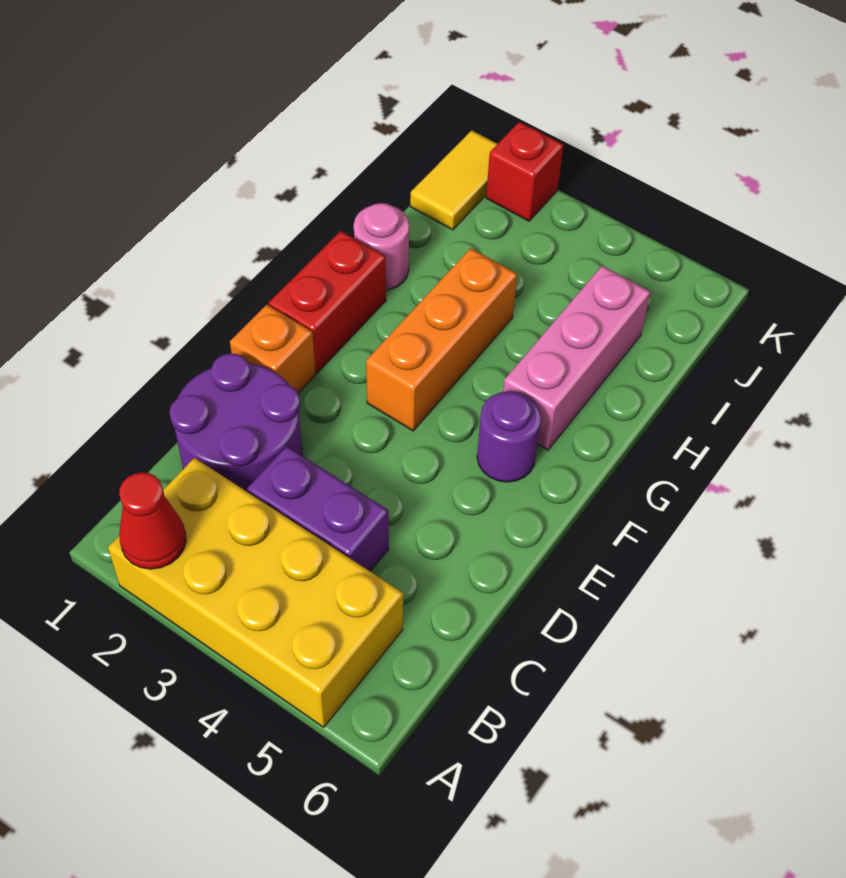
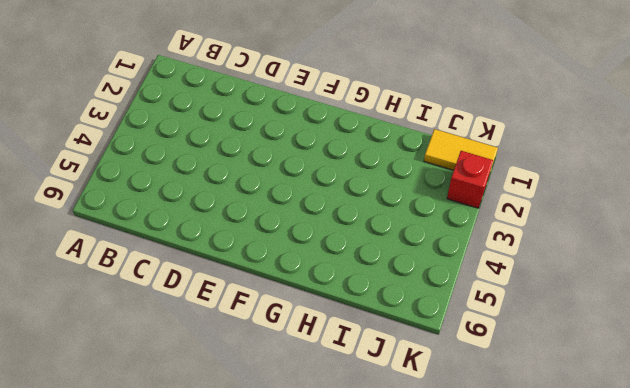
none -> yellow brick A2:B5 level 1
none -> purple round brick C1:D2 level 1
none -> purple brick C3:C4 level 1

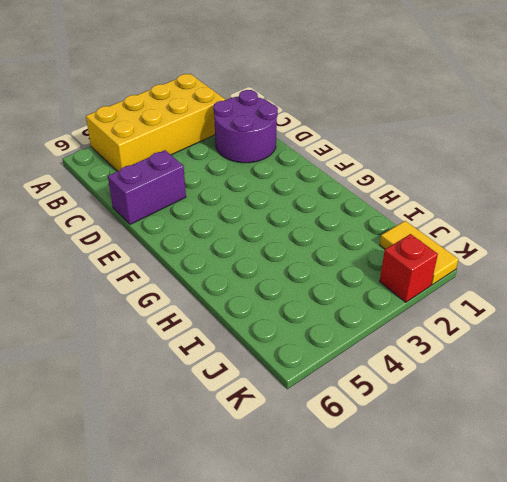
purple brick D5:D6 level 1 -> purple brick C3:C4 level 1
none -> orange brick E1 level 1
none -> red brick F1:G1 level 1
none -> orange brick F3:H3 level 1

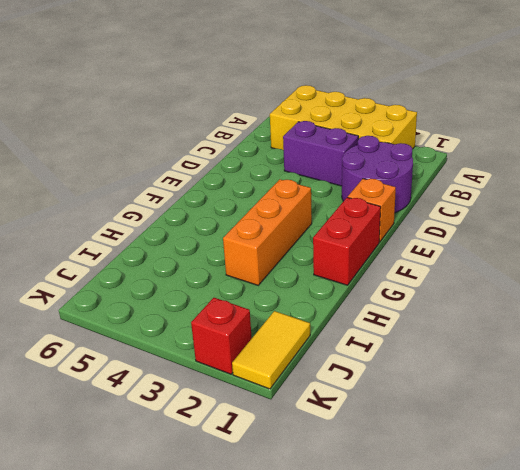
none -> purple round brick F5 level 1
none -> pink brick G5:I5 level 1
none -> pink round brick H1 level 1

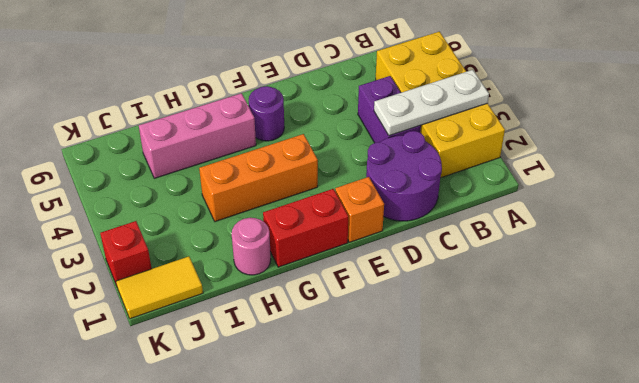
white plate A3:C3 level 2 -> none
none -> red cone A2 level 2

